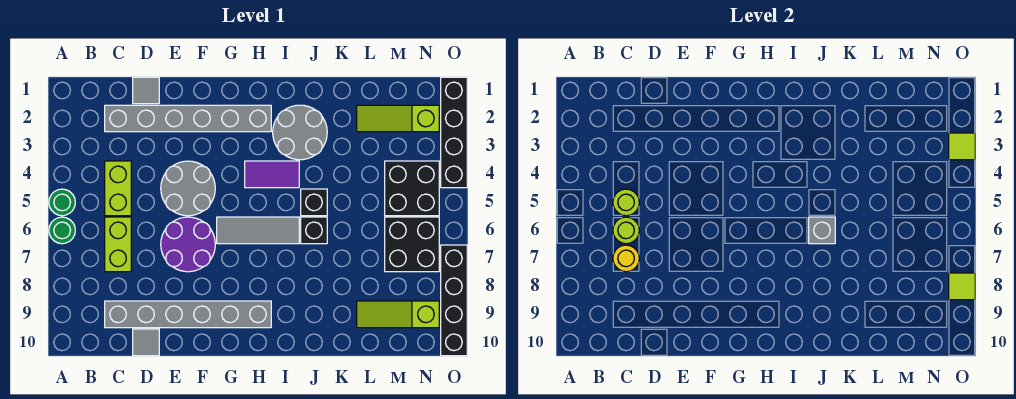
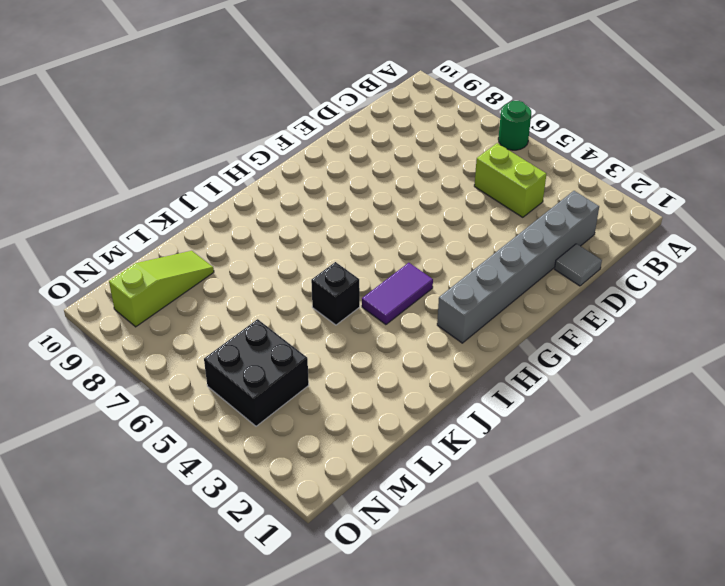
none -> green round brick A5 level 1
none -> lime brick C6:C7 level 1
none -> grey brick C9:H9 level 1

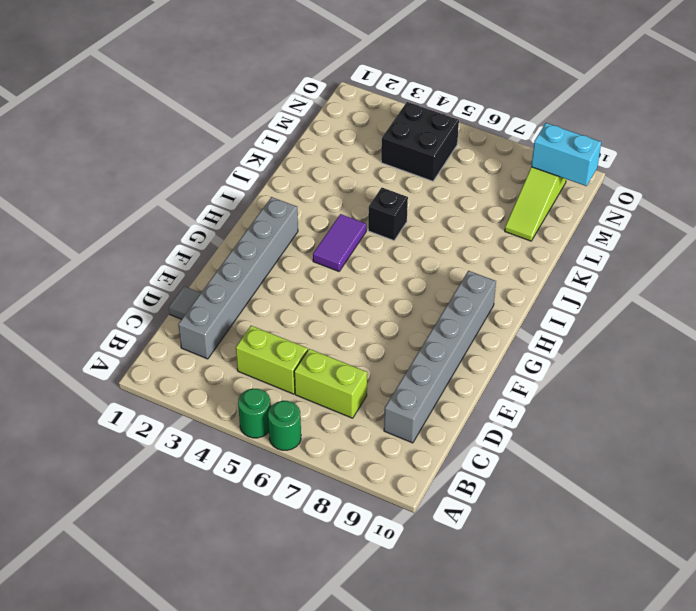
cyan brick N9:N10 level 2 -> none
none -> grey tile D10 level 1
none -> grey round brick E4:F5 level 1
none -> purple round brick E6:F7 level 1

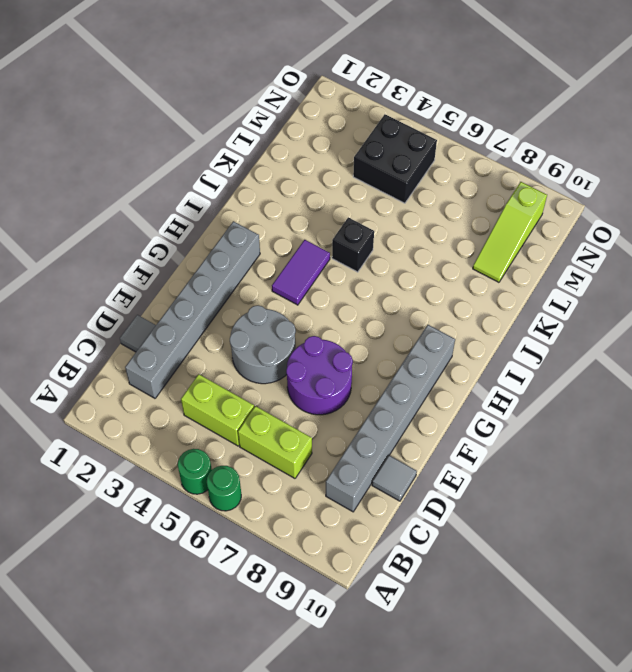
none -> grey tile G6:I6 level 1
none -> grey round brick I2:J3 level 1
none -> black brick J6 level 1

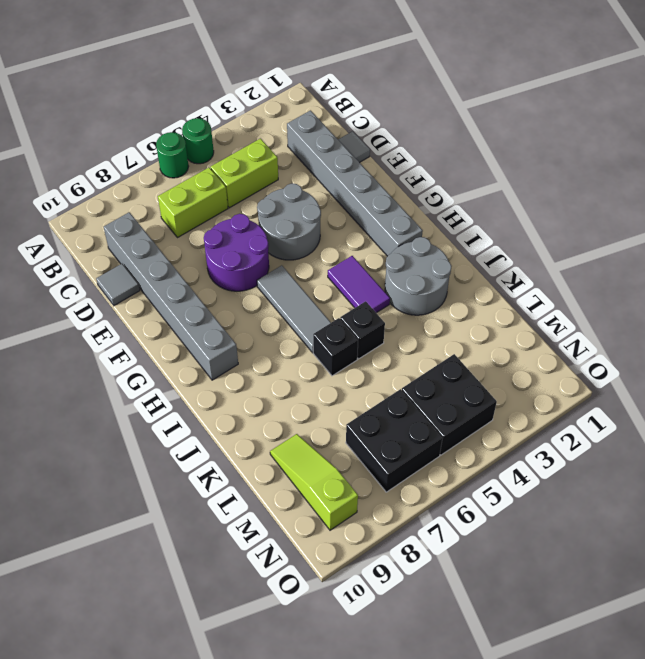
none -> lime slope L2:N2 level 1 top N
none -> black brick O1:O4 level 1
none -> black brick O7:O10 level 1

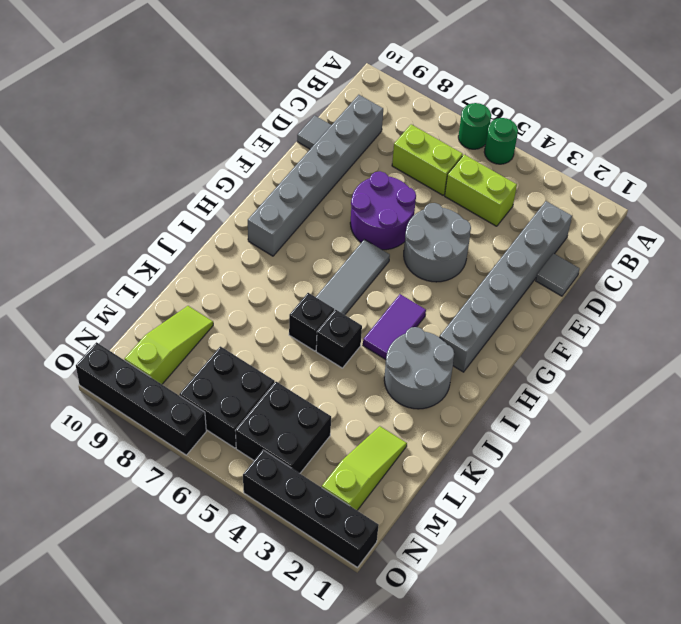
none -> lime round brick C5 level 2
none -> lime round brick C6 level 2
none -> yellow round brick C7 level 2

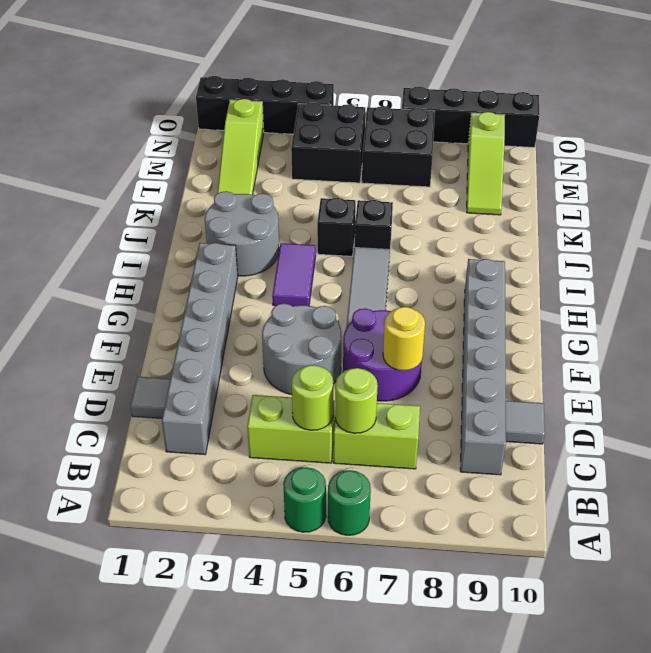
yellow round brick E7 level 2 -> yellow round brick C7 level 2
none -> grey brick J6 level 2
none -> lime tile O3 level 2
none -> lime tile O8 level 2

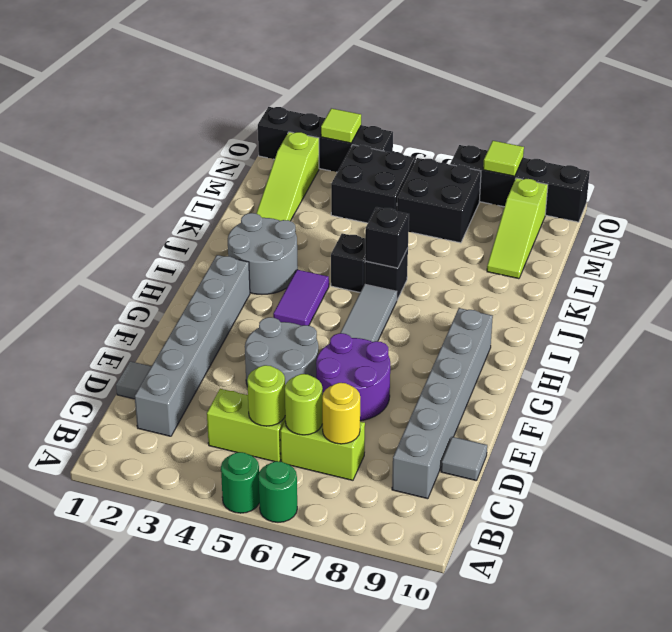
black brick J6 level 2 -> grey brick J6 level 2

